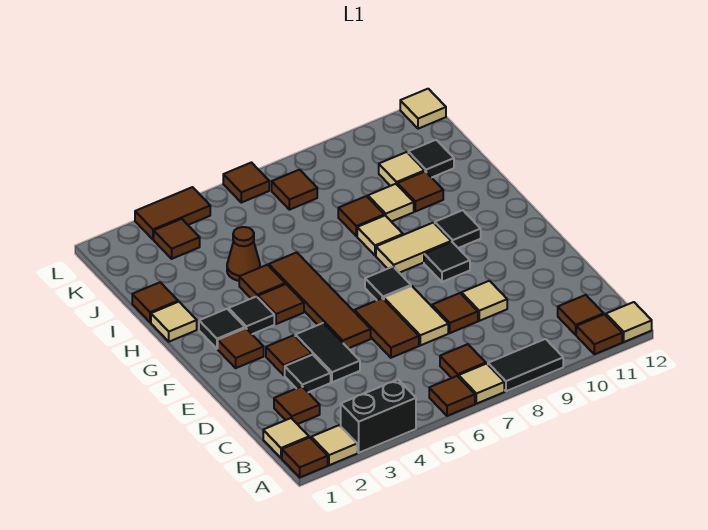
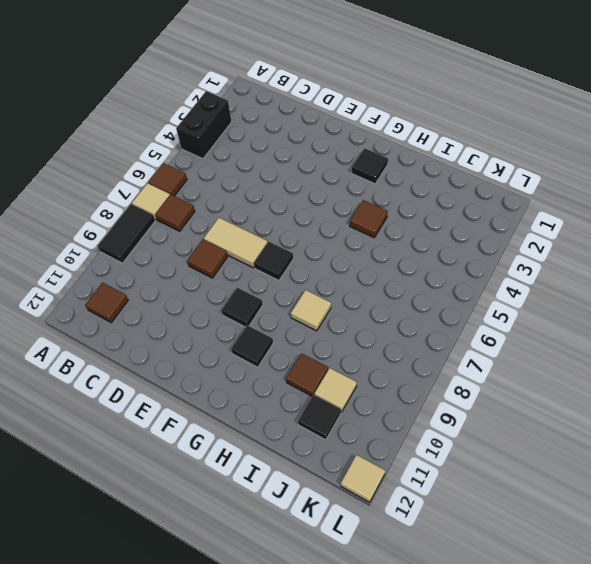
none -> brown tile A1 level 1
none -> tan tile A2 level 1
none -> brown tile A11 level 1
none -> tan tile A12 level 1

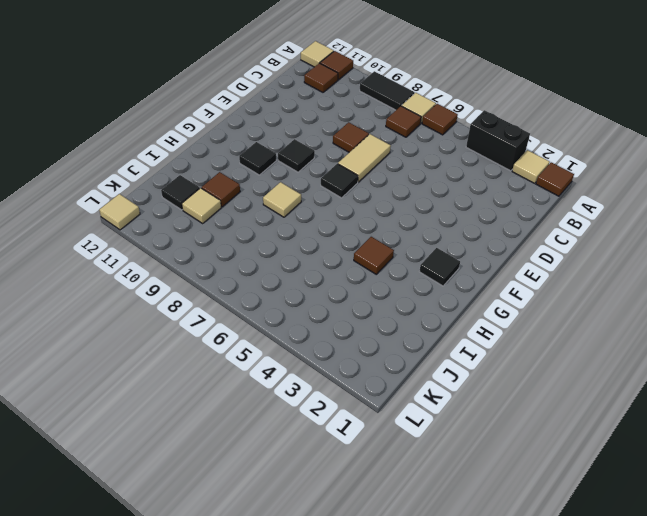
none -> tan tile B1 level 1
none -> brown tile C2 level 1
none -> black tile D3 level 1
none -> black tile D4:E4 level 1

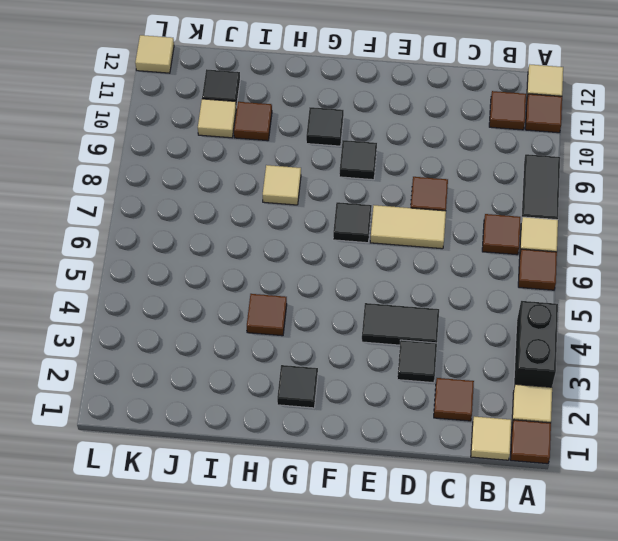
none -> brown tile D6:E6 level 1
none -> tan tile D9 level 1
none -> brown tile E3 level 1
none -> brown tile E5:H5 level 1

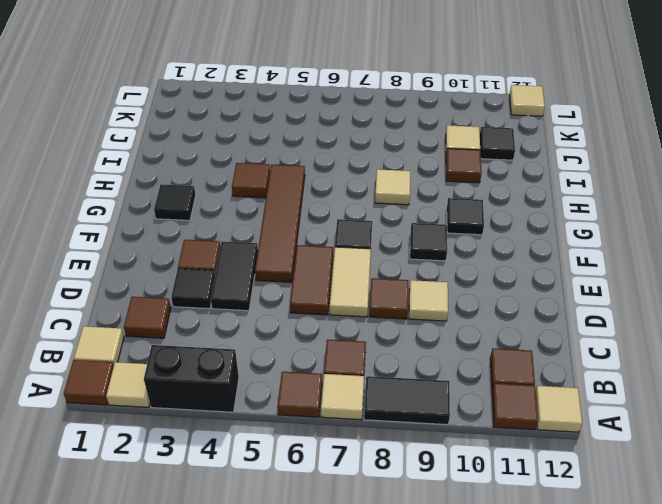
none -> brown tile F2 level 1
none -> black tile G3 level 1
none -> brown tile G4 level 1
none -> tan tile G8:G9 level 1

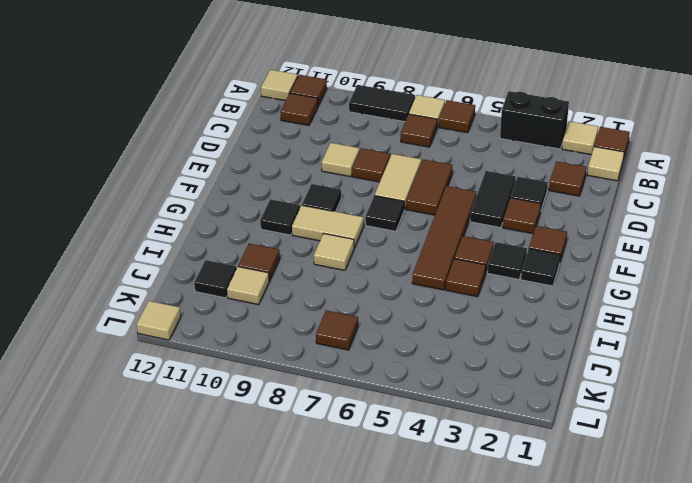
none -> tan tile H1 level 1
none -> brown tile I1 level 1
none -> brown cone I4 level 1
none -> brown tile I8 level 1

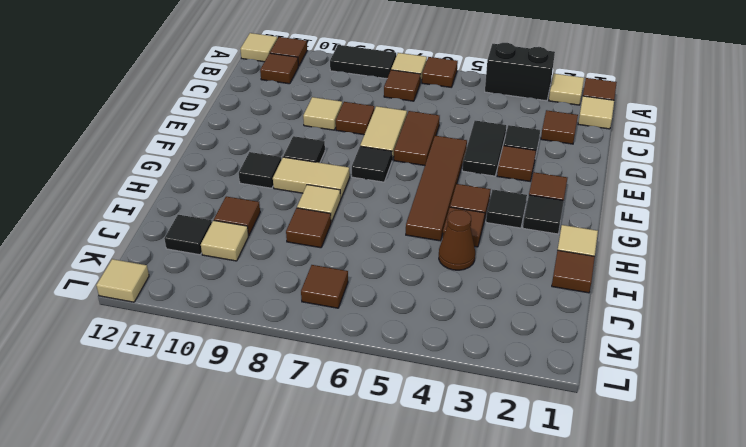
none -> tan tile I9 level 1
none -> brown tile K3 level 1
none -> brown tile L3:L4 level 1
none -> brown tile L6 level 1

